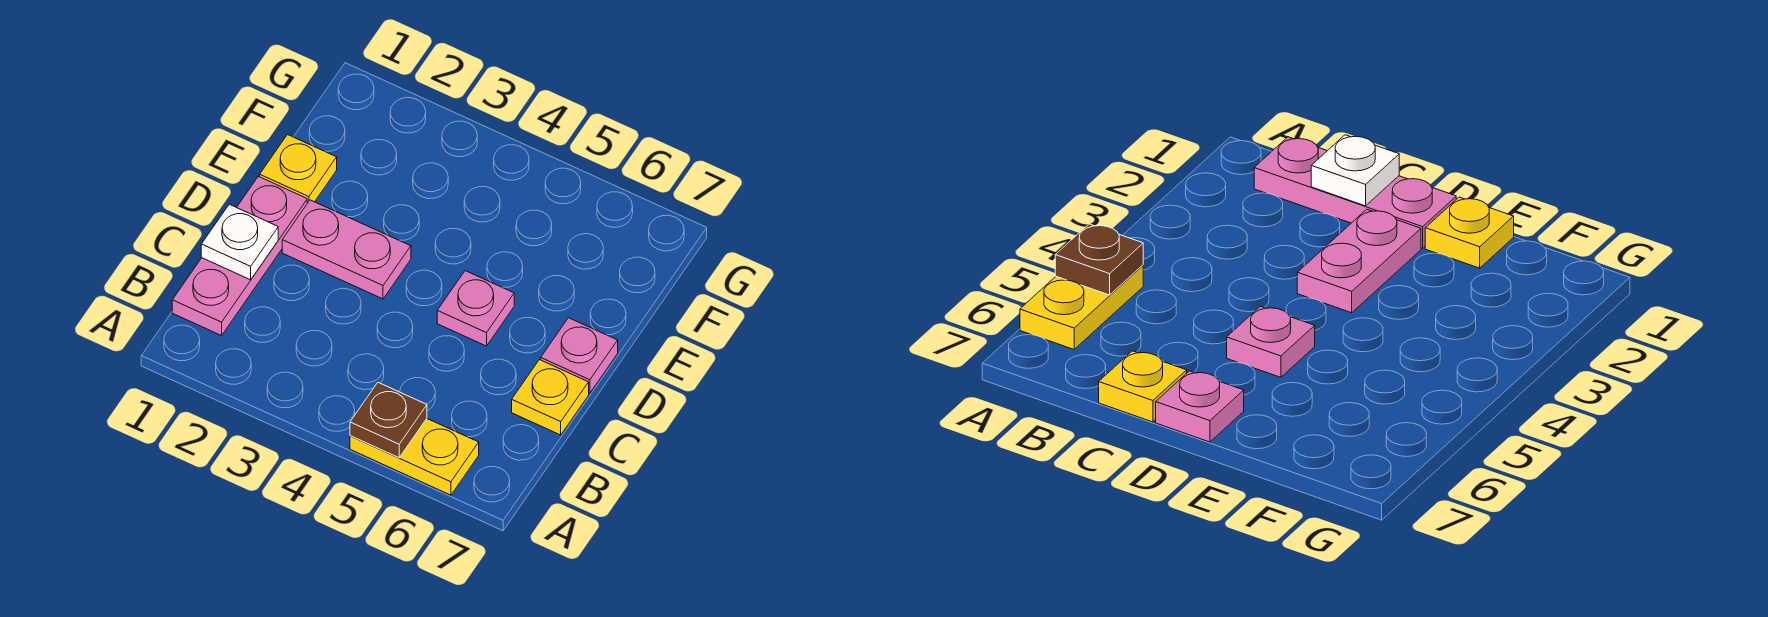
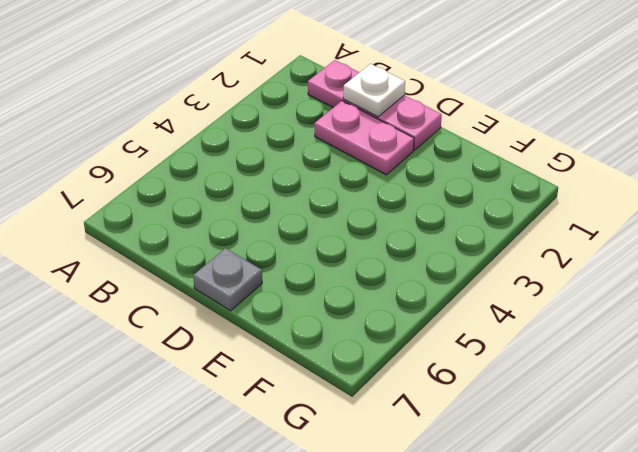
pink plate C2:D2 level 1 -> pink plate D2:D3 level 1
grey plate D7 level 1 -> pink plate D7 level 1
none -> yellow plate A5:A6 level 1
none -> yellow plate C7 level 1

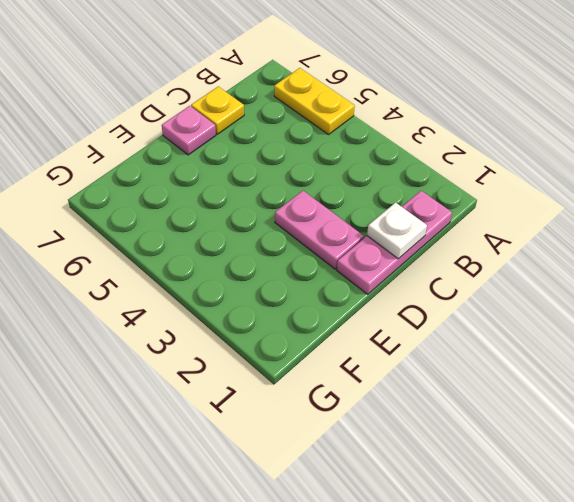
none -> pink plate D5 level 1
none -> yellow plate E1 level 1

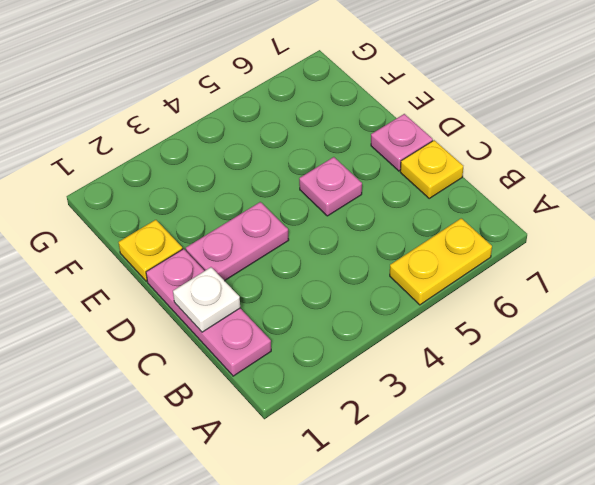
none -> brown plate A5 level 2

